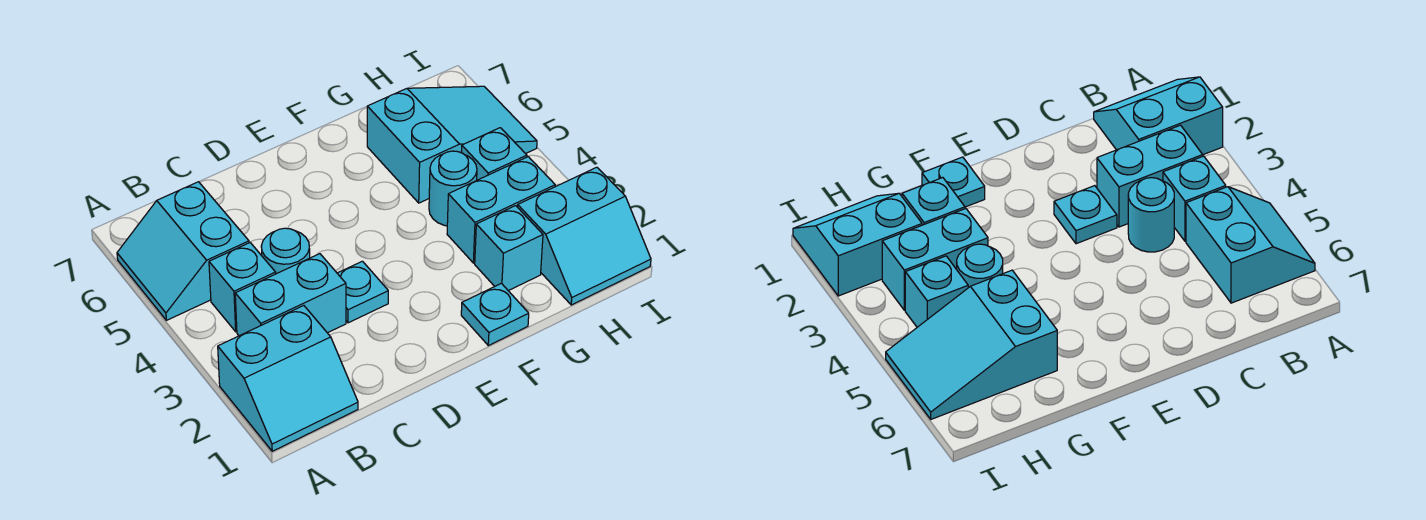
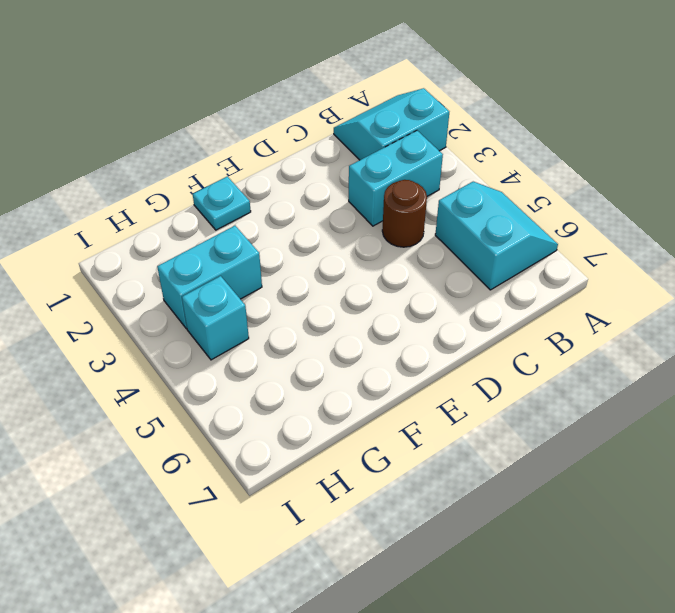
brown round brick C4 level 1 -> cyan round brick C4 level 1
none -> cyan brick B4 level 1
none -> cyan plate D3 level 1
none -> cyan brick G2 level 1

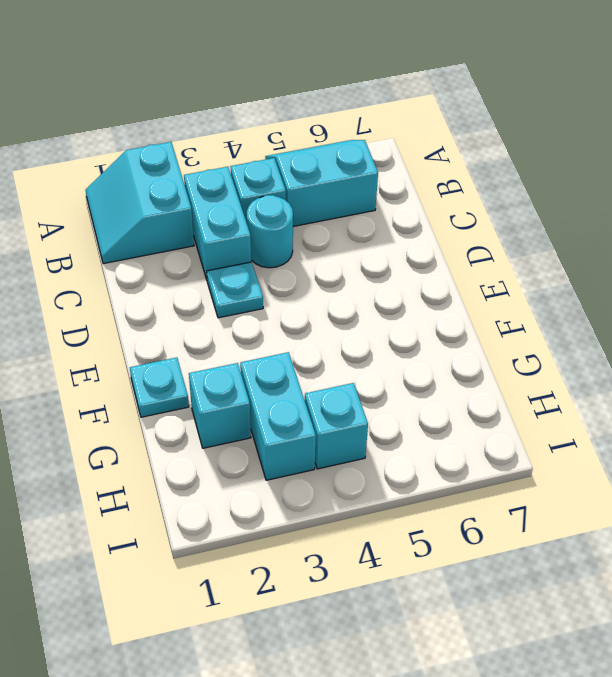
none -> cyan round brick G4 level 1
none -> cyan slope G5:I6 level 1 top G
none -> cyan slope H1:I2 level 1 top 2

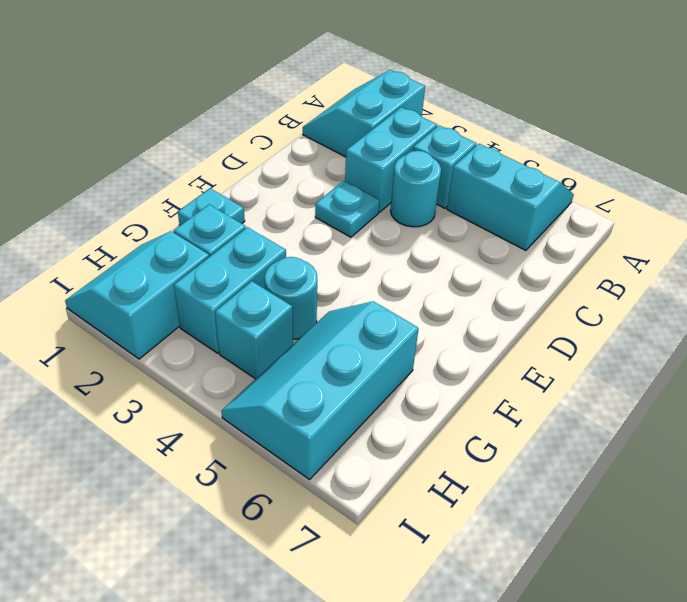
cyan slope G5:I6 level 1 top 6 -> cyan slope G5:I6 level 1 top G

